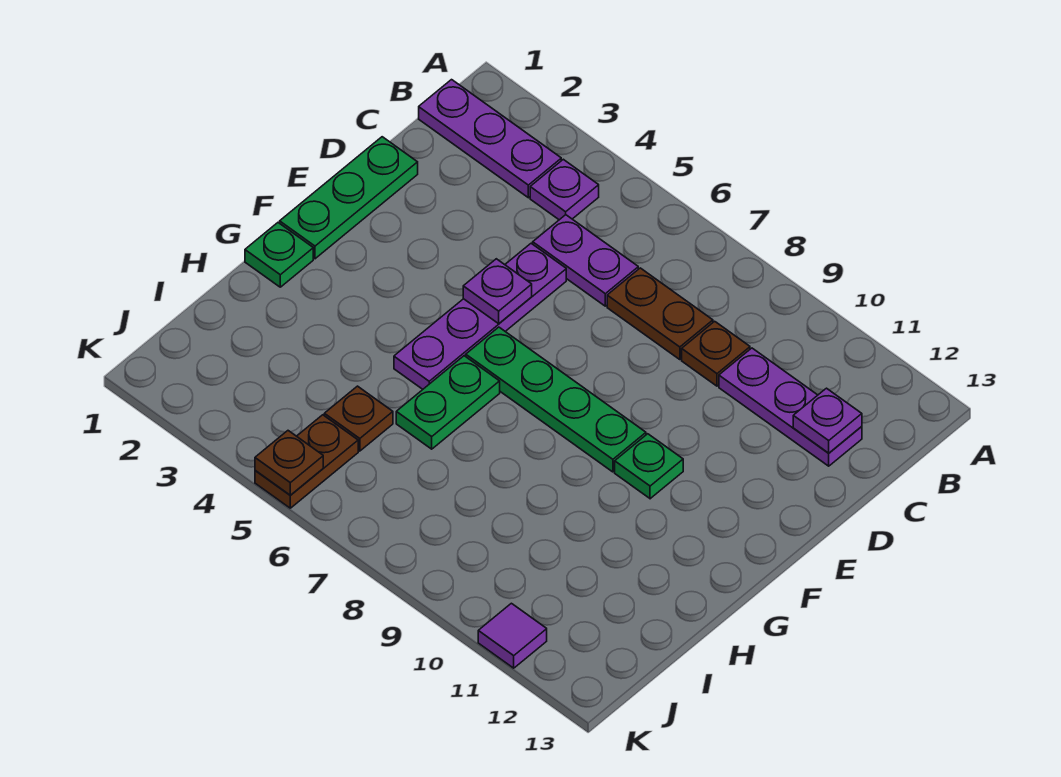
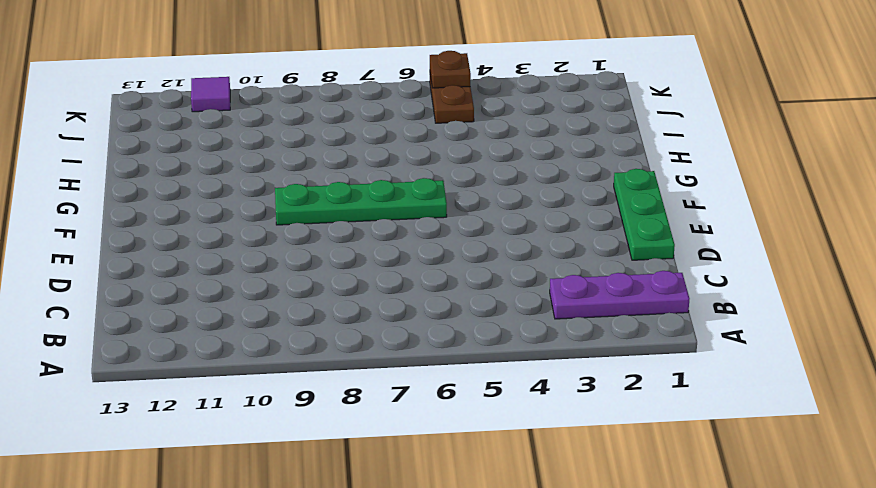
none -> purple plate B4 level 1
none -> purple plate C5:C6 level 1
none -> brown plate C7:C8 level 1

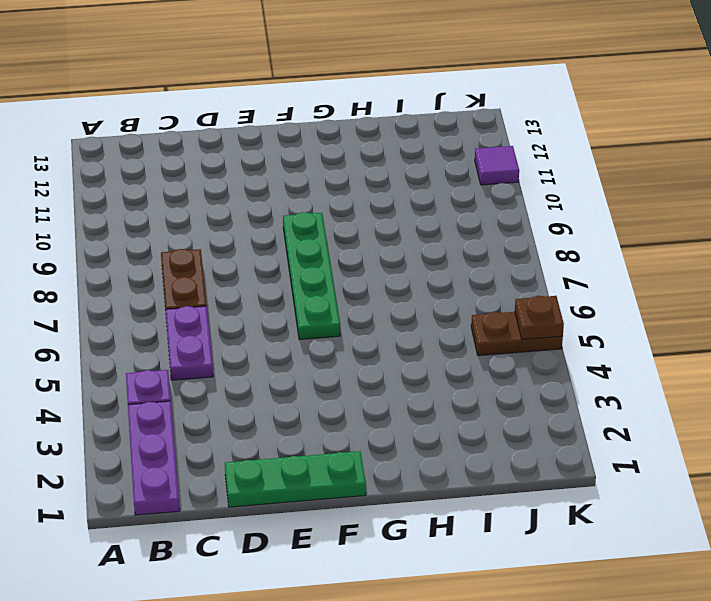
none -> brown plate C9 level 1
none -> purple plate C10:C12 level 1
none -> purple plate D5:G5 level 1

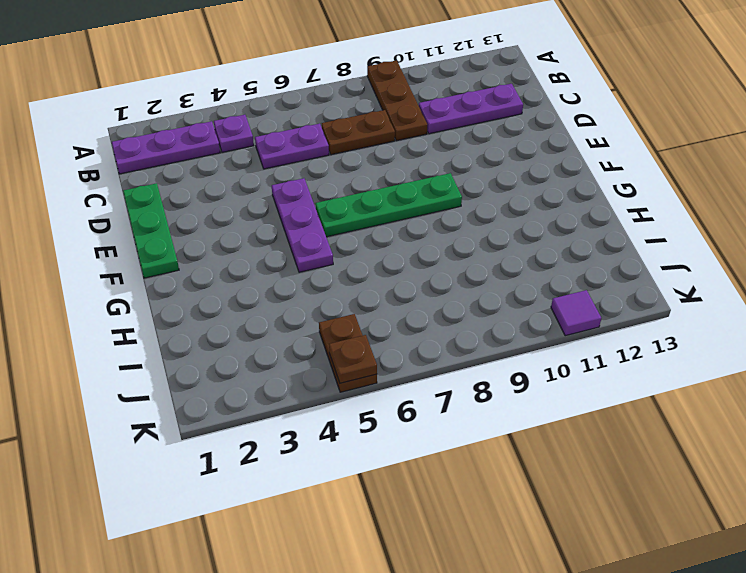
brown plate A9:C9 level 1 -> brown plate C9 level 1
purple plate E5:G5 level 1 -> purple plate D5:G5 level 1
none -> green plate F10 level 1
none -> green plate G1 level 1
none -> green plate G6:H6 level 1

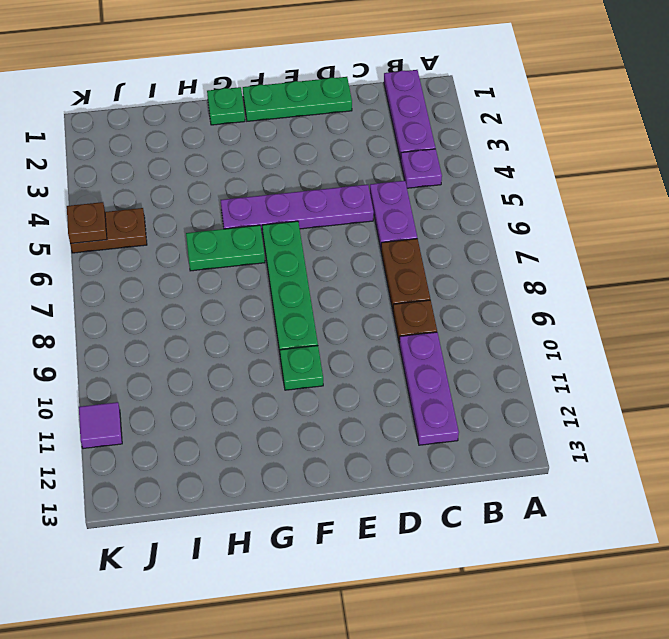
none -> brown plate I5 level 1
none -> purple plate C12 level 2
none -> purple plate E5 level 2

